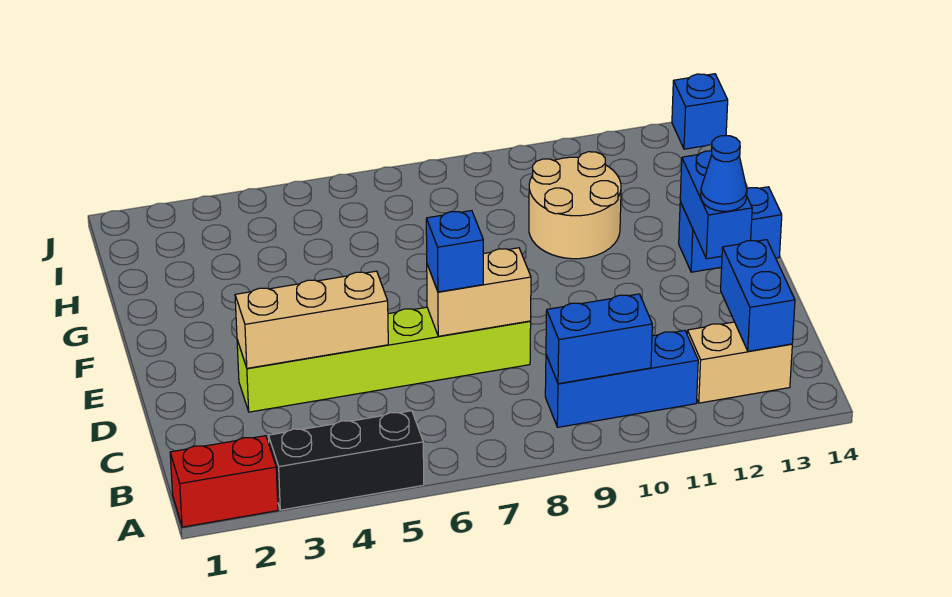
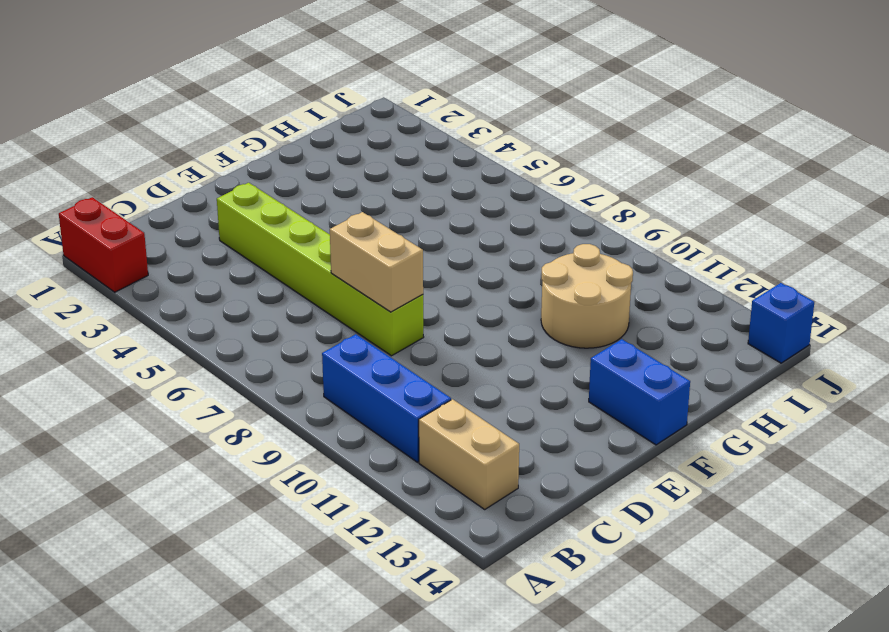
none -> black brick A3:A5 level 1
none -> blue brick B9:B10 level 2
none -> blue brick B13:C13 level 2

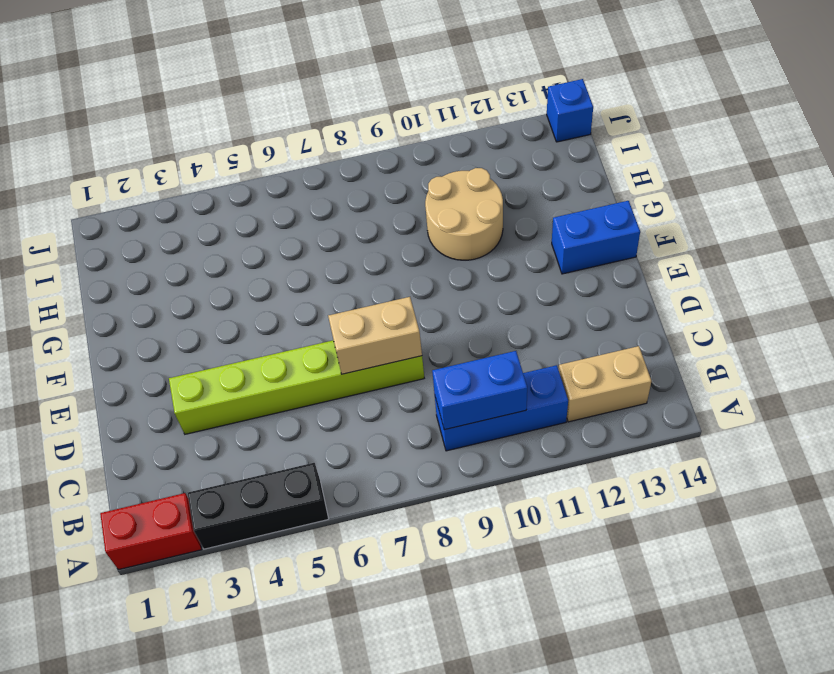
none -> blue brick B13:C13 level 2
none -> tan brick D3:D5 level 2
none -> blue brick E13:F13 level 2

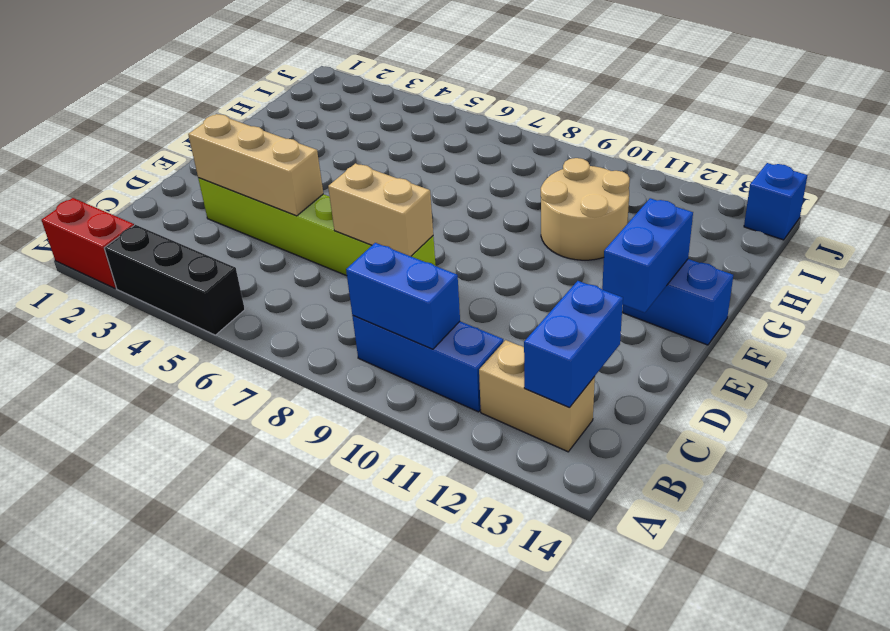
none -> blue brick D7 level 3
none -> blue cone E13 level 3

